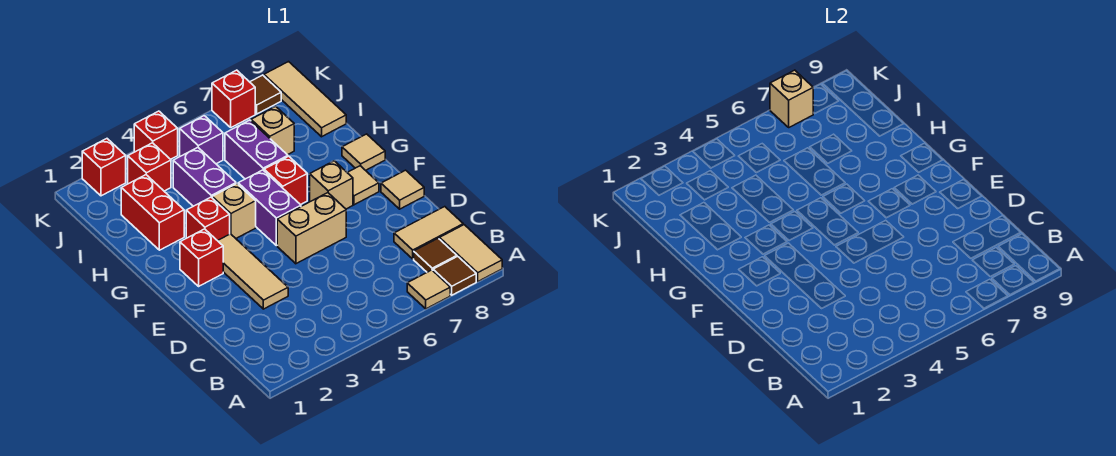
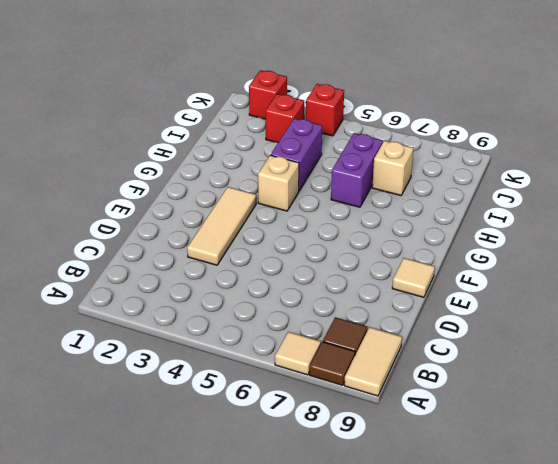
none -> tan tile C8:C9 level 1
none -> tan brick E5:E6 level 1
none -> red brick F2 level 1

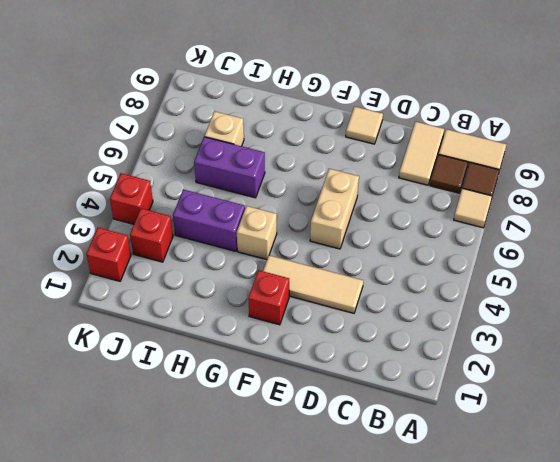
none -> purple brick F5:G5 level 1
none -> tan brick F7 level 1
none -> tan tile F8 level 1

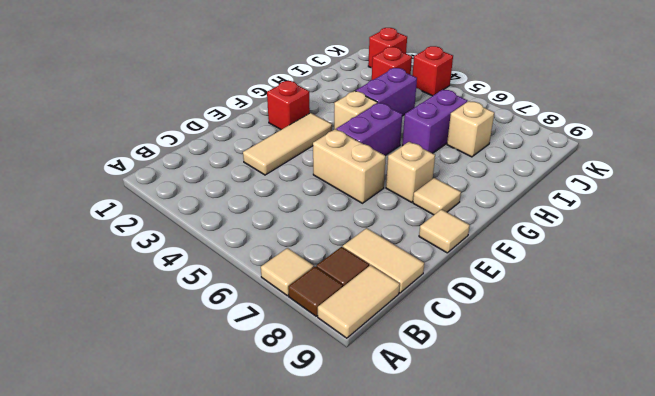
none -> red brick G3 level 1
none -> red brick G6 level 1
none -> tan tile G9 level 1

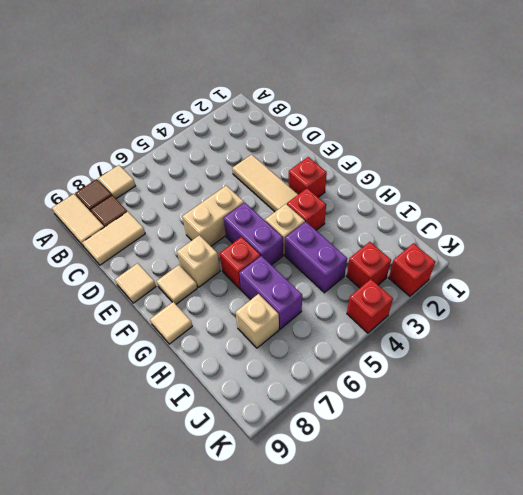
none -> red brick H2:I2 level 1
none -> tan tile I9:K9 level 1
none -> purple brick J5 level 1

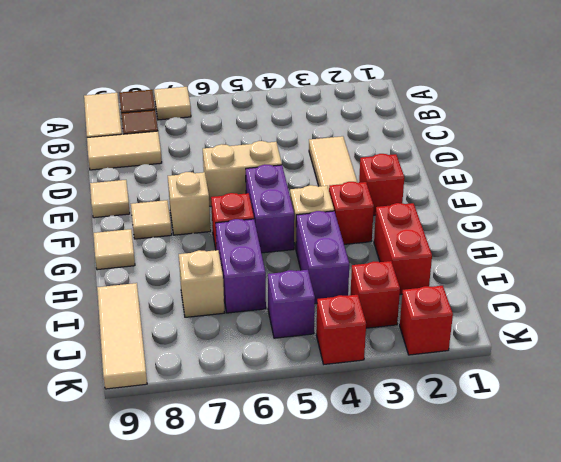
none -> red brick K7 level 1
none -> brown tile K8 level 1
none -> tan brick K7 level 2

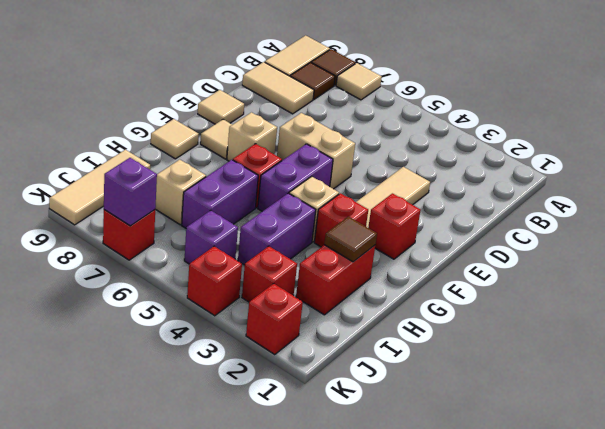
brown tile H2 level 2 -> brown tile K8 level 1
purple brick K7 level 2 -> tan brick K7 level 2

